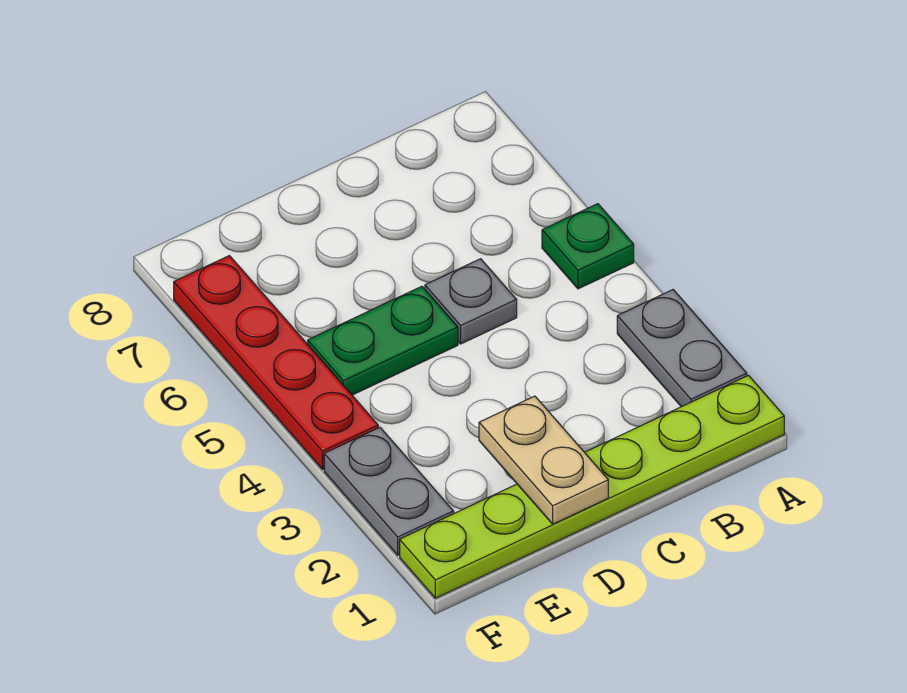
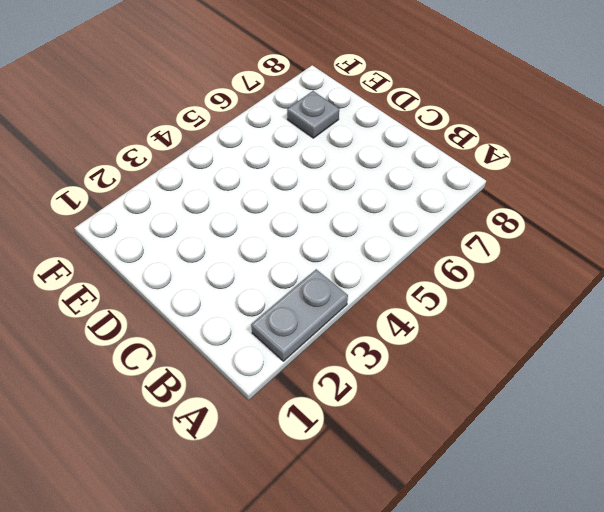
grey plate E7 level 1 -> grey plate C5 level 1
none -> lime plate A1:F1 level 1
none -> green plate A5 level 1

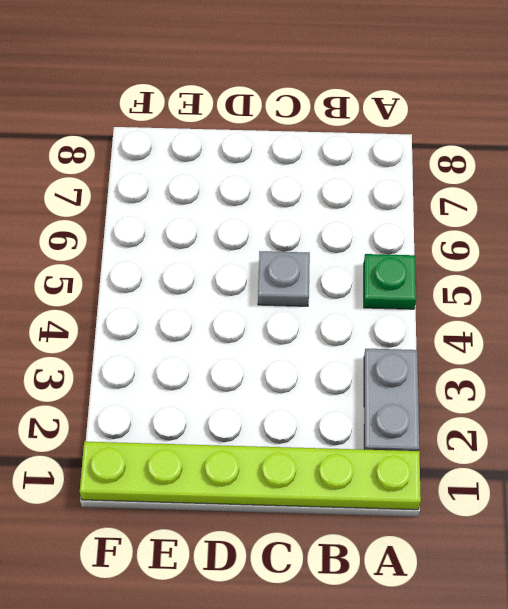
none -> green plate D5:E5 level 1
none -> grey plate F2:F3 level 1

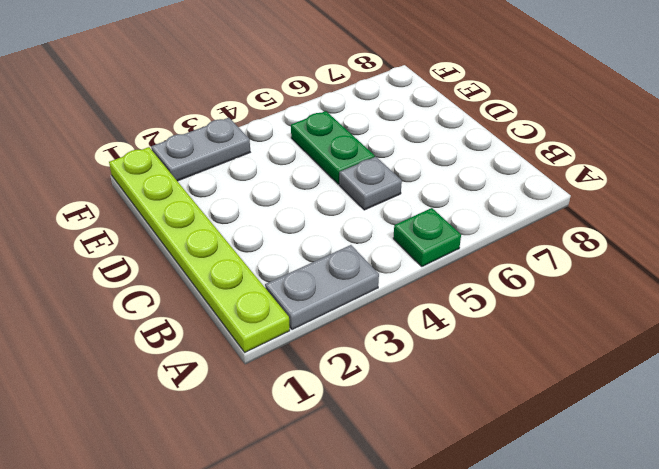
none -> red plate F4:F7 level 1
none -> tan plate D1:D2 level 2

